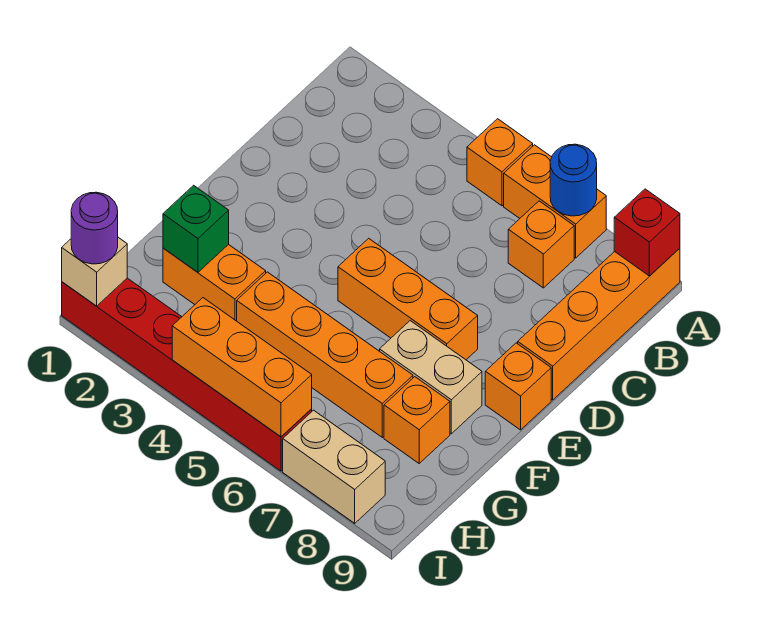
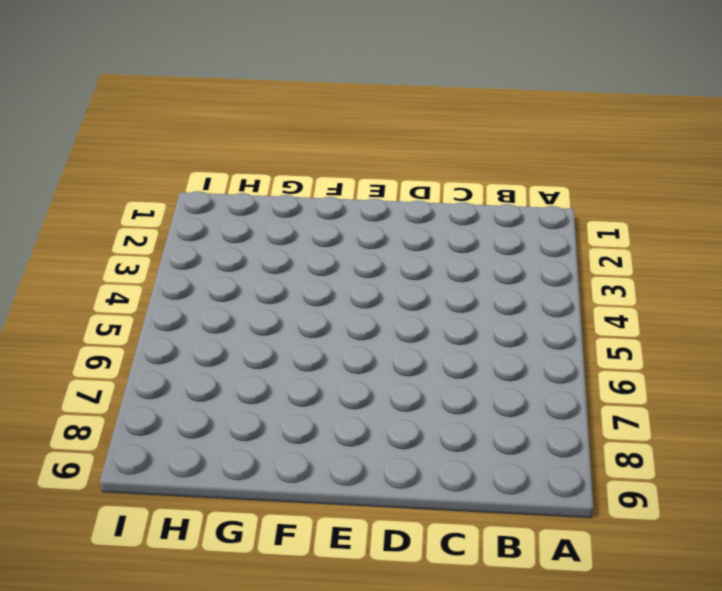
none -> orange brick A5 level 1
none -> orange brick A6:A7 level 1
none -> orange brick A9:D9 level 1

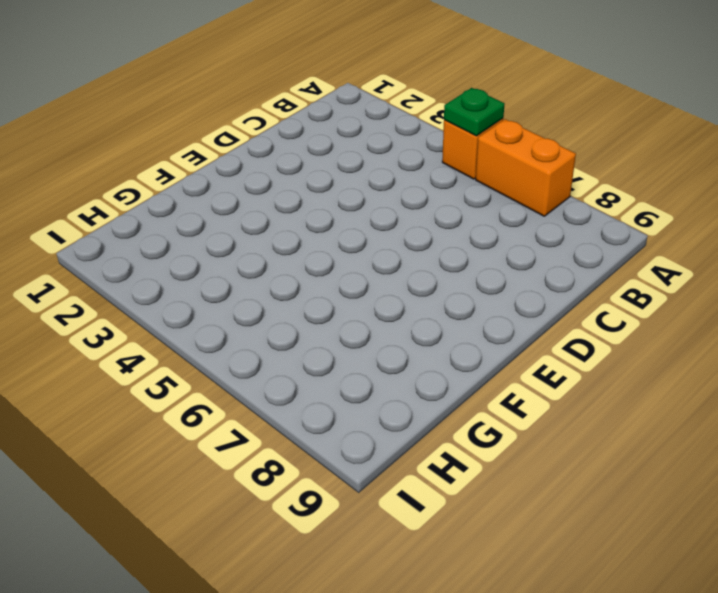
green plate A5 level 2 -> none
none -> orange brick A9:D9 level 1
none -> orange brick B7 level 1
none -> orange brick E5:E7 level 1

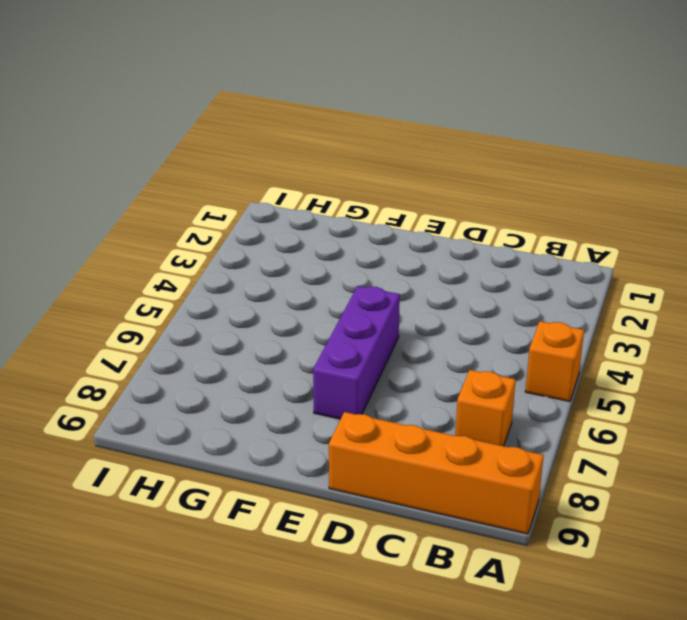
purple brick E5:E7 level 1 -> orange brick E5:E7 level 1
none -> orange brick A6:A7 level 1
none -> orange brick E9 level 1
none -> tan brick F7:F8 level 1

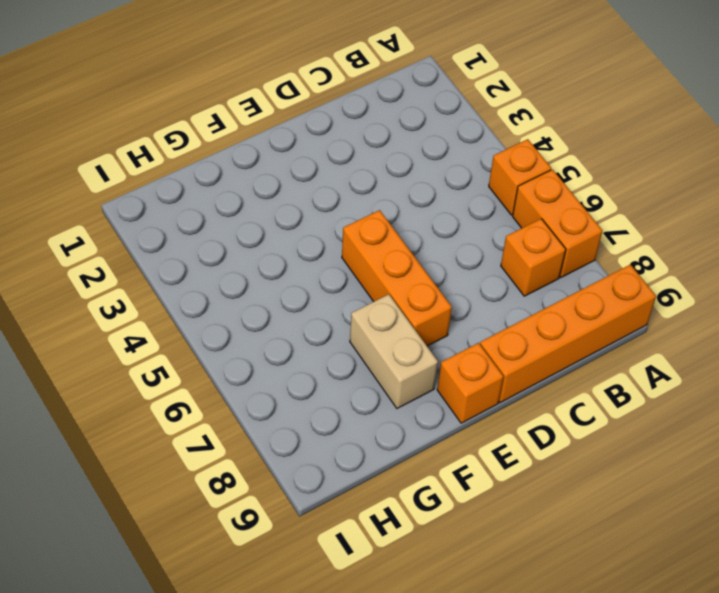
none -> orange brick G2:G3 level 1
none -> orange brick G4:G7 level 1
none -> orange brick G8 level 1

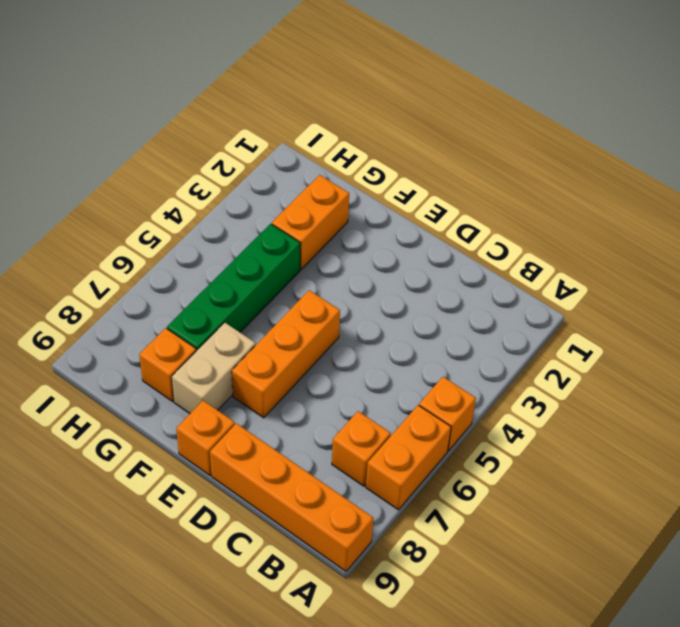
green brick G4:G7 level 1 -> orange brick G4:G7 level 1
none -> red brick I1:I6 level 1
none -> tan brick I7:I8 level 1
none -> blue round brick A7 level 2

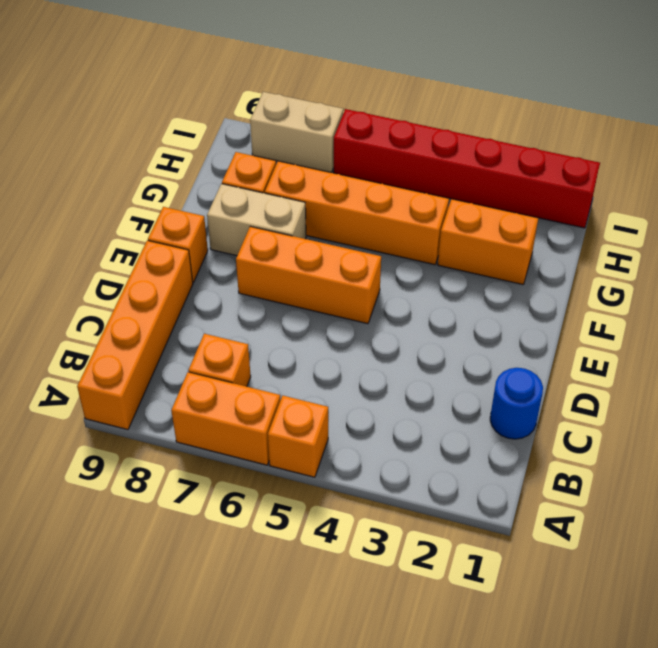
blue round brick C1 level 1 -> blue round brick A7 level 2
none -> red brick A9 level 2
none -> green brick G2 level 2
none -> tan brick I1 level 2

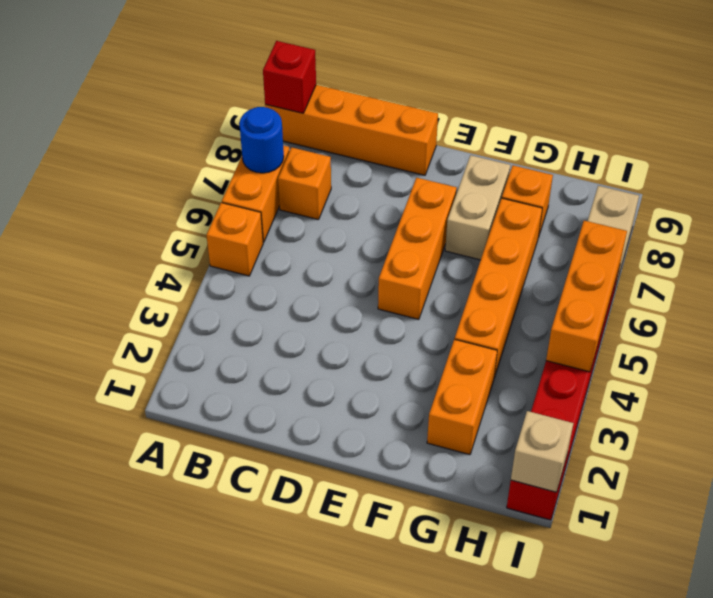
none -> orange brick E9 level 1
none -> green brick G2 level 2
none -> purple round brick I1 level 3

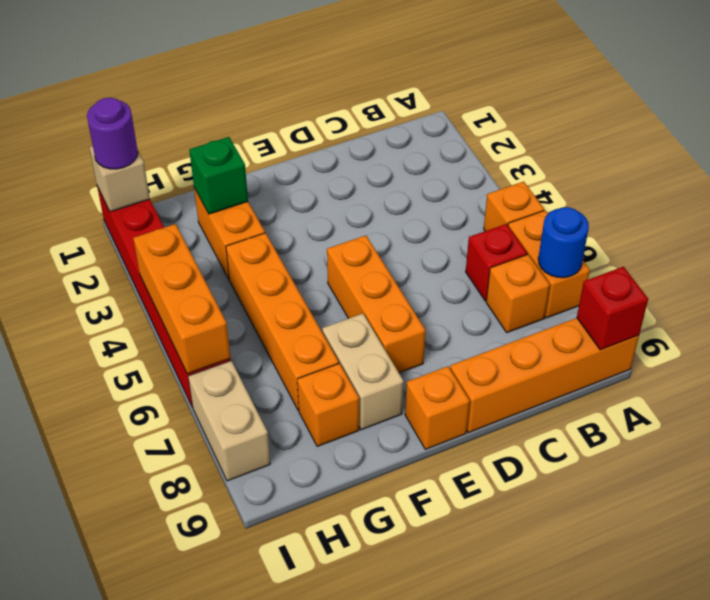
red brick B6 level 1 -> none

